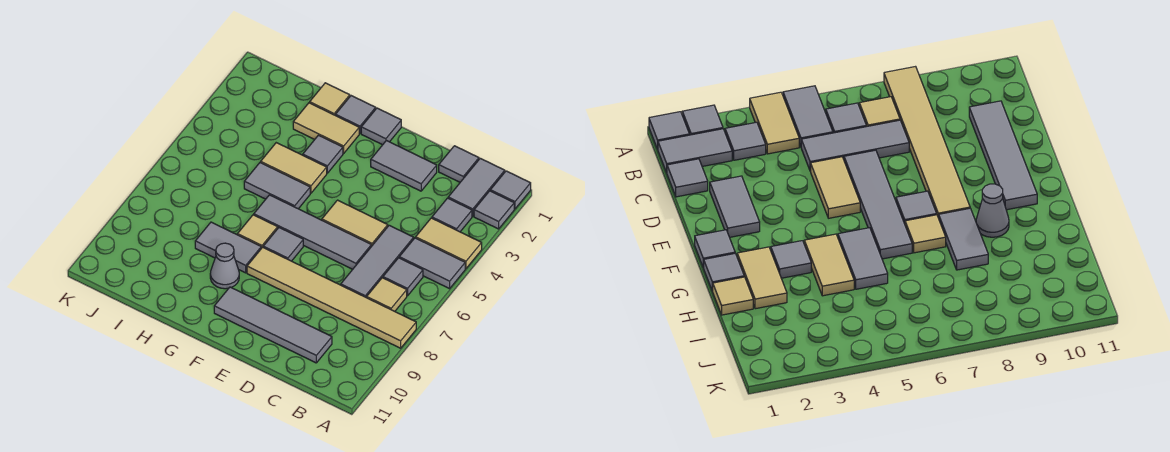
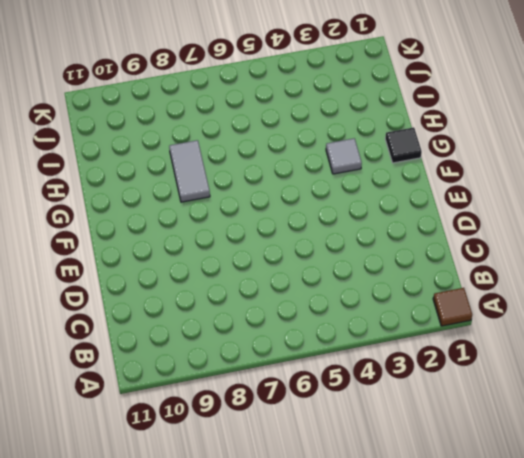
brown tile A1 level 1 -> grey tile A1 level 1
black tile G1 level 1 -> grey tile G1 level 1
none -> grey tile A2 level 1
none -> tan tile A4:B4 level 1
none -> grey tile A5:B5 level 1

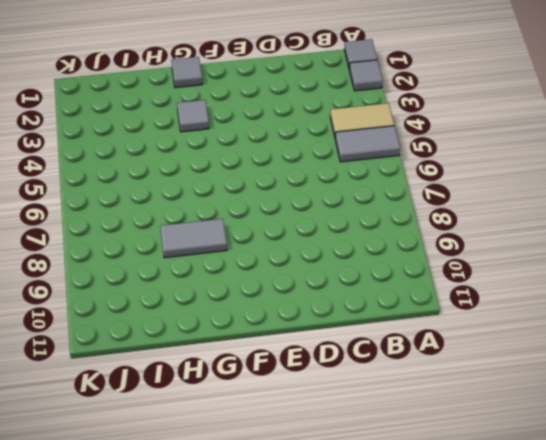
none -> tan tile A8:F8 level 1
none -> grey tile B1:B2 level 1
none -> grey tile B3 level 1

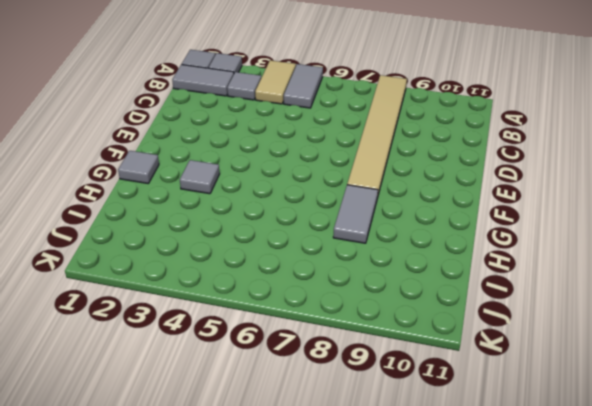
none -> grey tile B6 level 1
none -> tan tile B7 level 1
none -> grey tile C1 level 1

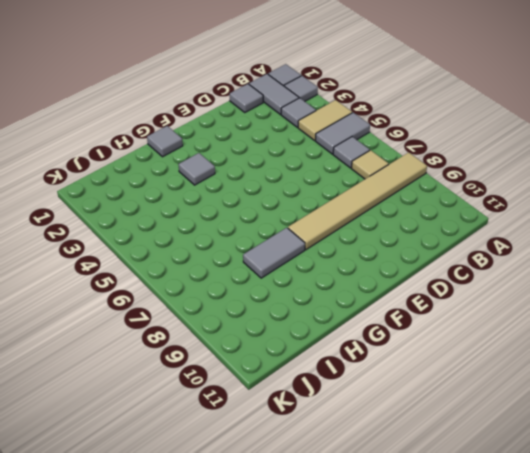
none -> grey tile C5:C7 level 1
none -> grey tile C10:F10 level 1
none -> grey tile D2:E2 level 1

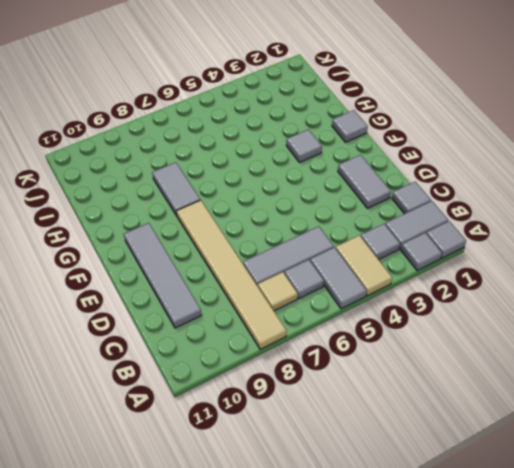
none -> tan tile D5:E5 level 1
none -> grey tile D6:G6 level 1
none -> grey tile F1 level 1

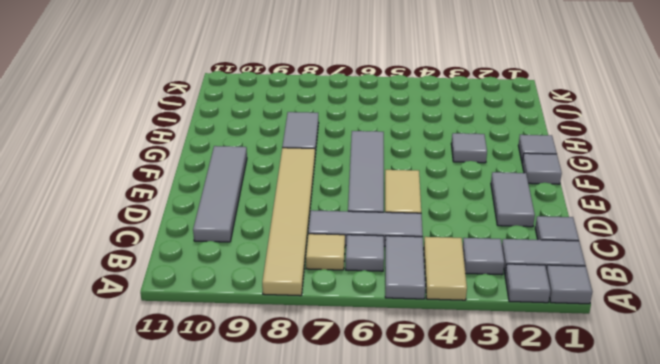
none -> grey tile F7 level 1
none -> tan tile G2:H2 level 1
none -> tan tile G4:H4 level 1

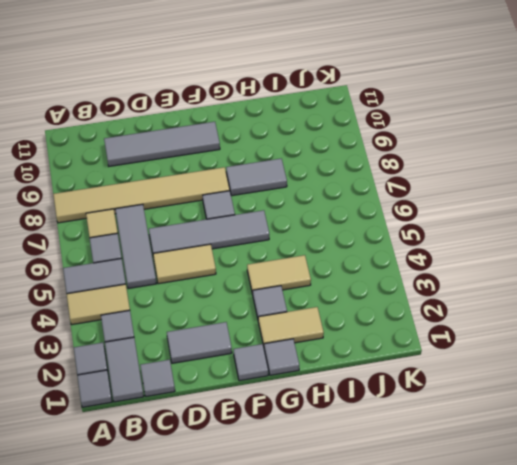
none -> grey tile G5:H5 level 1
none -> tan tile G7 level 1
none -> grey cone G9 level 1

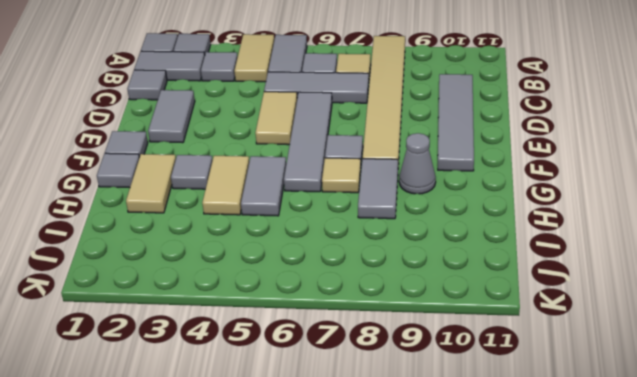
none -> tan tile H1 level 1

